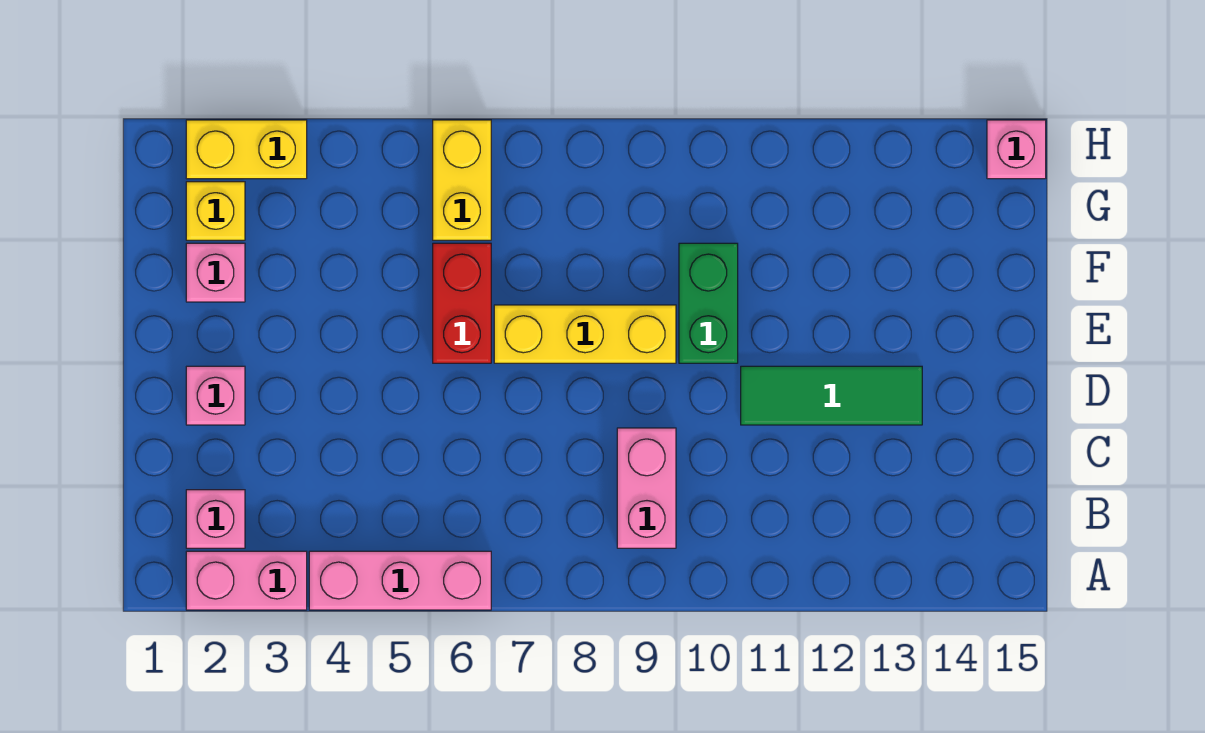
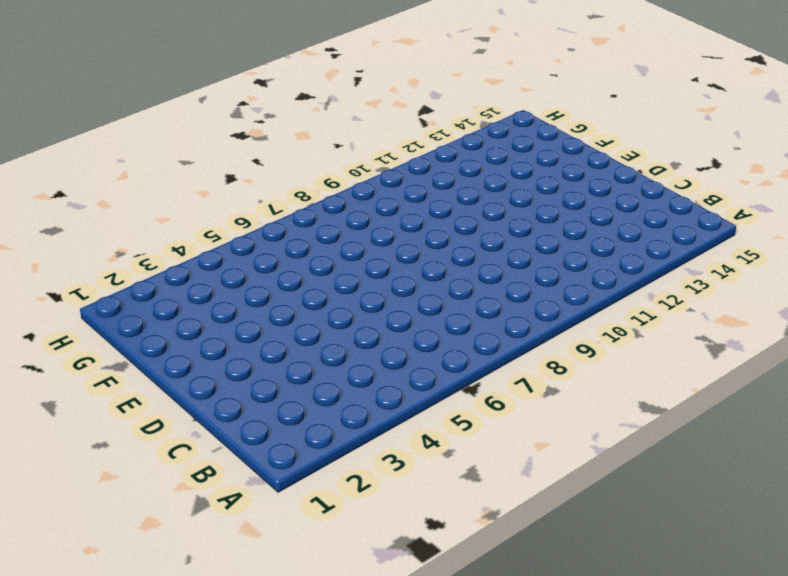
none -> pink brick A2:A3 level 1
none -> pink brick A4:A6 level 1
none -> pink brick B2 level 1

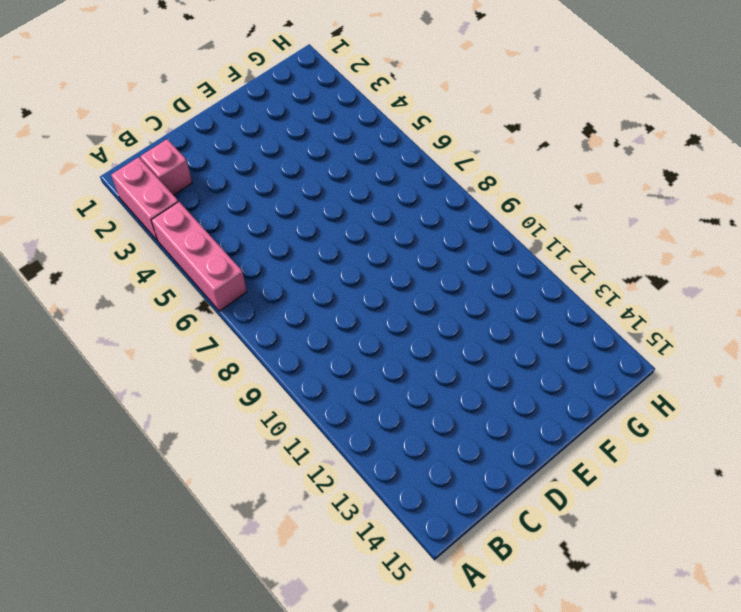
none -> pink brick B9:C9 level 1
none -> pink brick D2 level 1
none -> green tile D11:D13 level 1

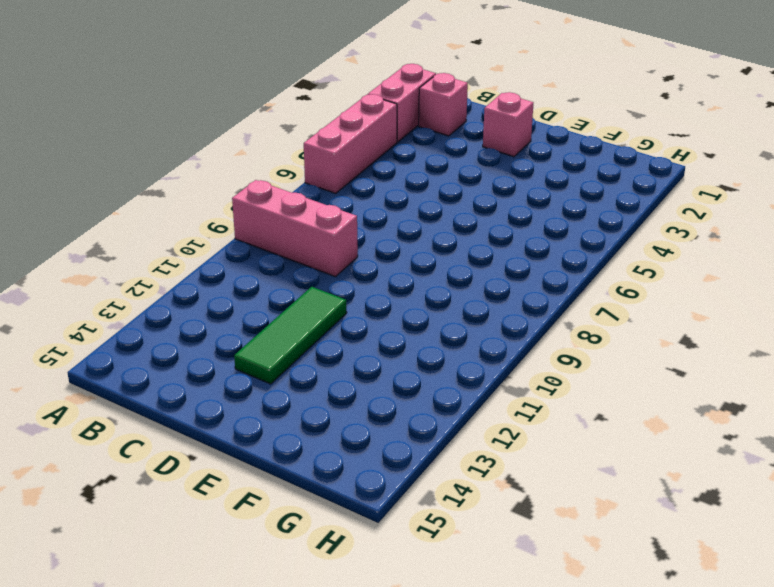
pink brick A9:C9 level 1 -> pink brick B9:C9 level 1
none -> red brick E6:F6 level 1
none -> yellow brick E7:E9 level 1
none -> green brick E10:F10 level 1

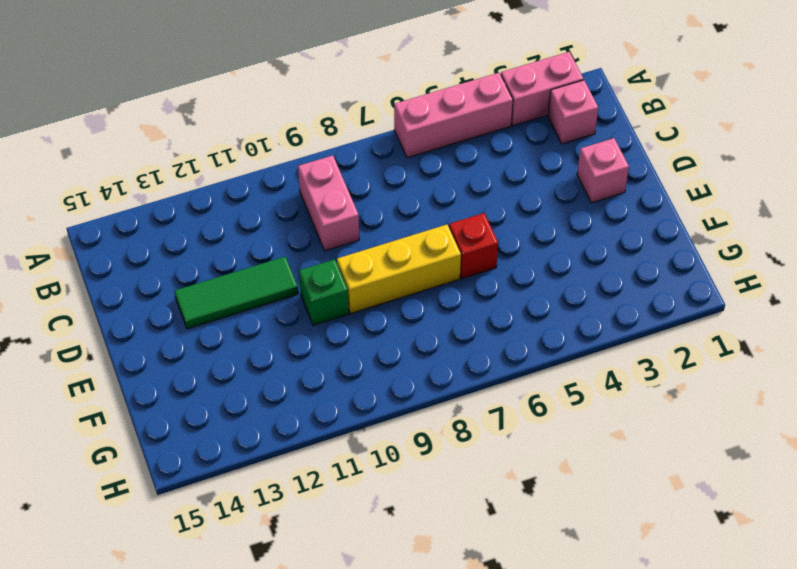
red brick E6 level 1 -> red brick E6:F6 level 1
green brick E10 level 1 -> green brick E10:F10 level 1
none -> pink brick F2 level 1
none -> yellow brick G2 level 1
none -> yellow brick G6:H6 level 1

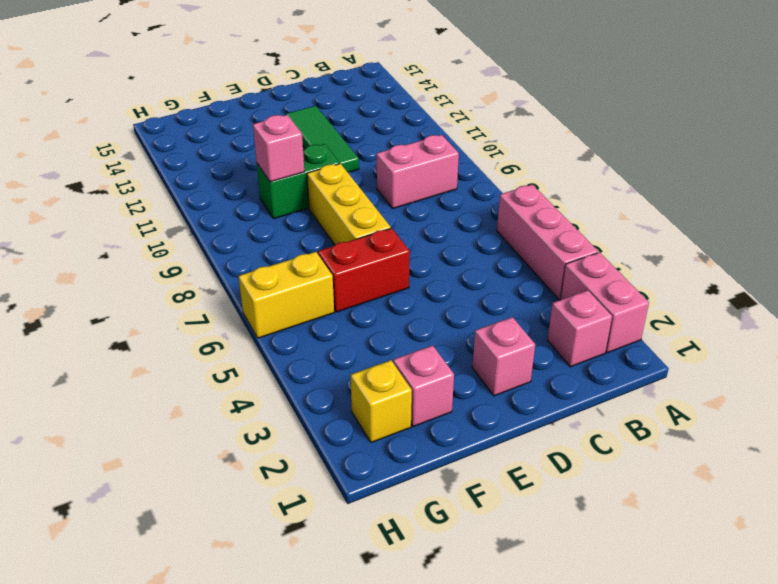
pink brick F10 level 2 -> pink brick H15 level 1
none -> yellow brick H2:H3 level 1

